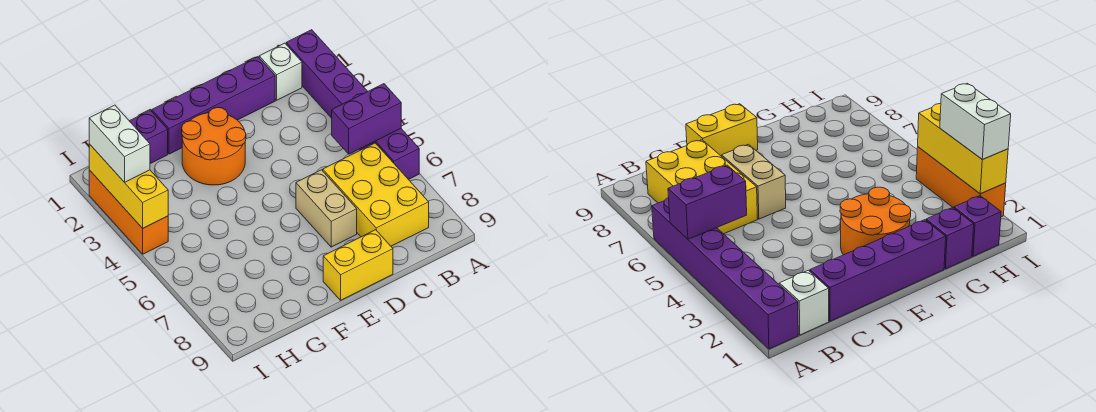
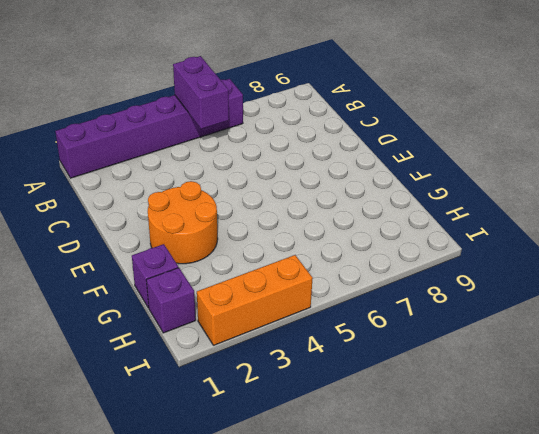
none -> white brick B1 level 1
none -> yellow brick B6:C8 level 1
none -> purple brick C1:F1 level 1

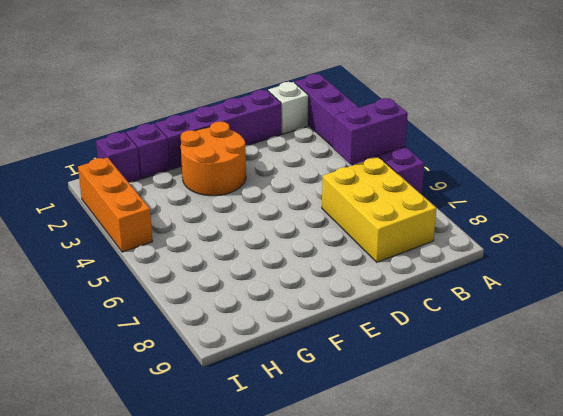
none -> tan brick D6:D7 level 1
none -> yellow brick D9:E9 level 1
none -> yellow brick I2:I4 level 2

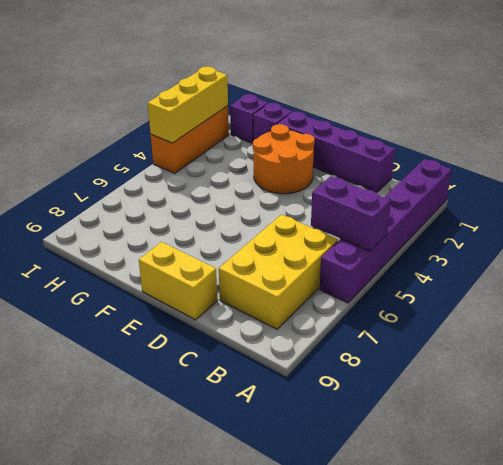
none -> white brick B1 level 1
none -> tan brick D6:D7 level 1
none -> white brick I2:I3 level 3

